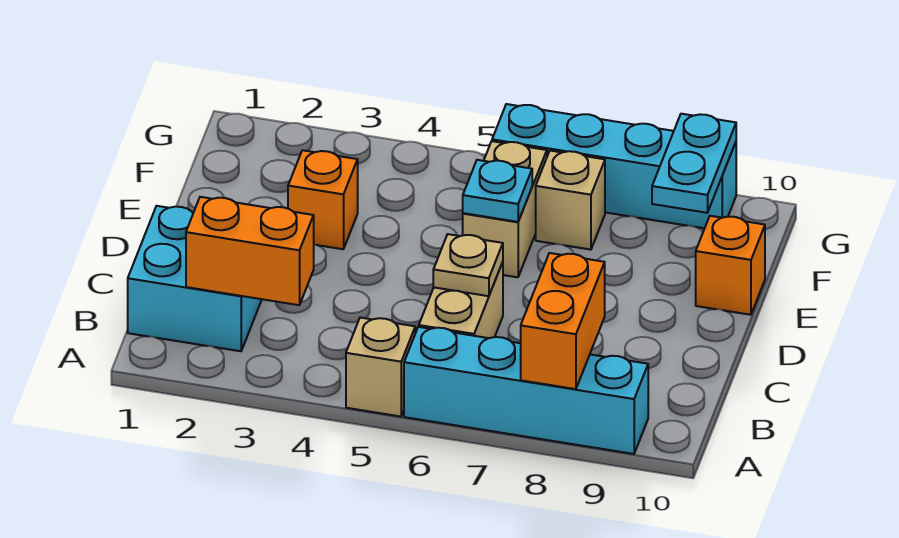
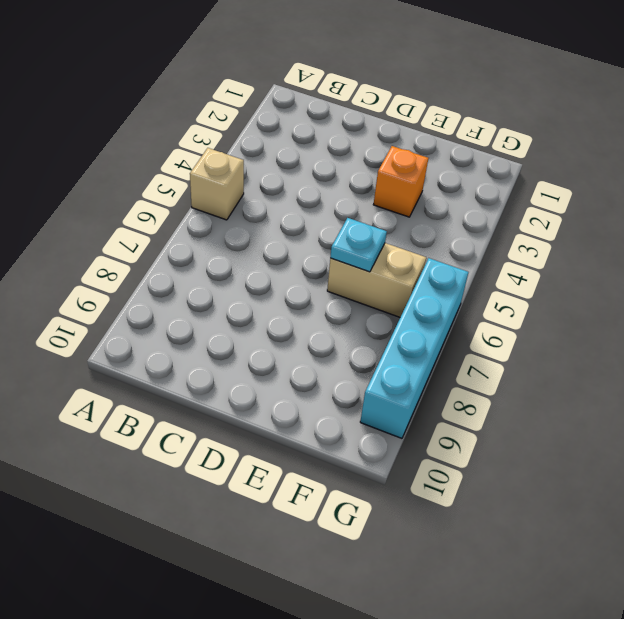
none -> cyan brick A6:A9 level 1
none -> cyan brick B1:C2 level 1
none -> tan brick B6:C6 level 1

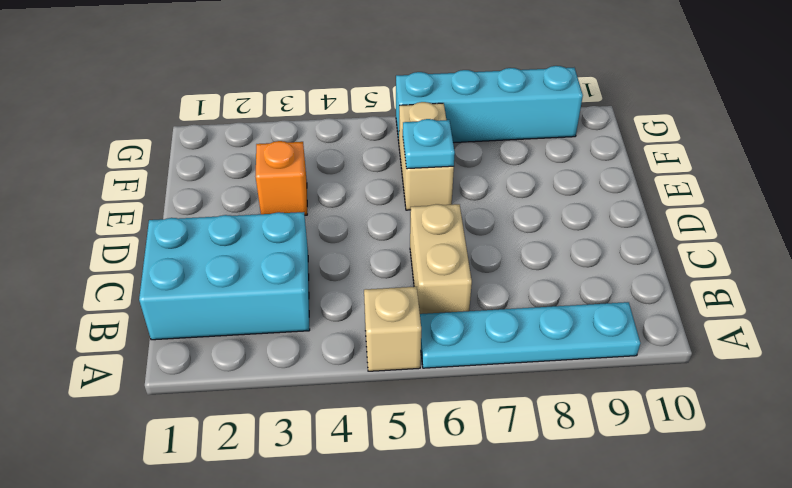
cyan plate A6:A9 level 1 -> cyan brick A6:A9 level 1
cyan brick B1:C3 level 1 -> cyan brick B1:C2 level 1
none -> orange brick E10 level 1
none -> tan brick F7 level 1
none -> orange brick A8:B8 level 2

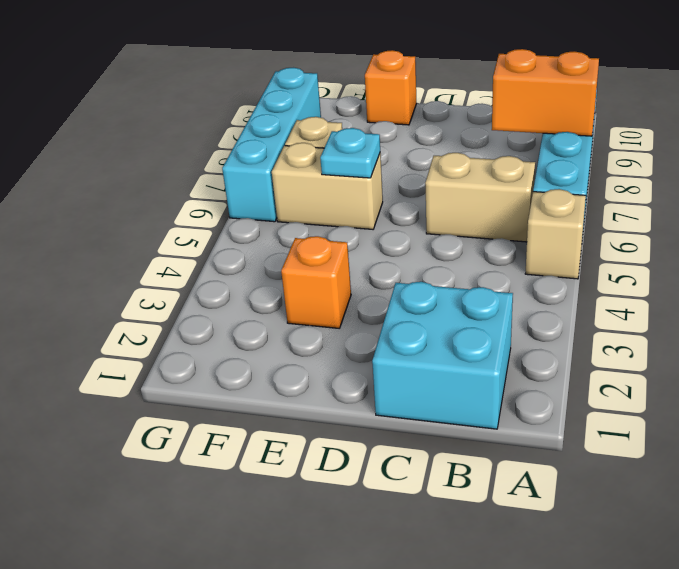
none -> orange brick B2:B3 level 2
none -> tan plate C6 level 2
none -> cyan plate F9:G9 level 2

